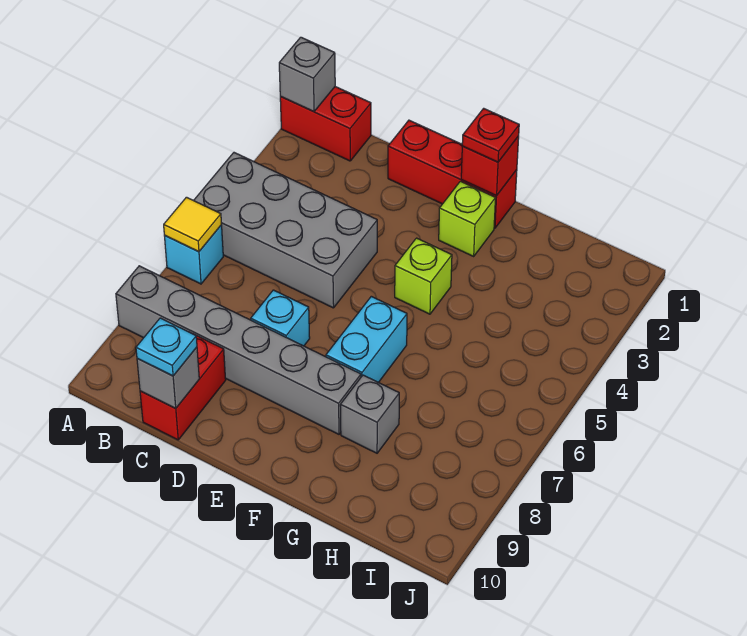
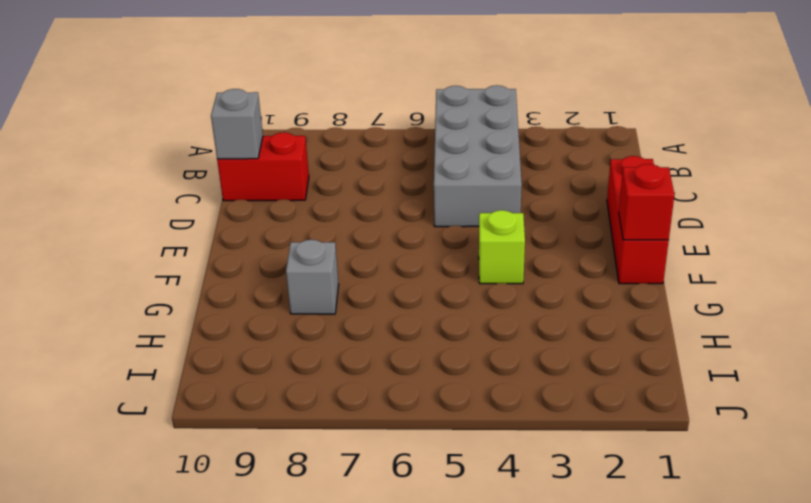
none -> red brick A1:B1 level 1
none -> cyan brick A6 level 1
none -> grey brick A8:F8 level 1

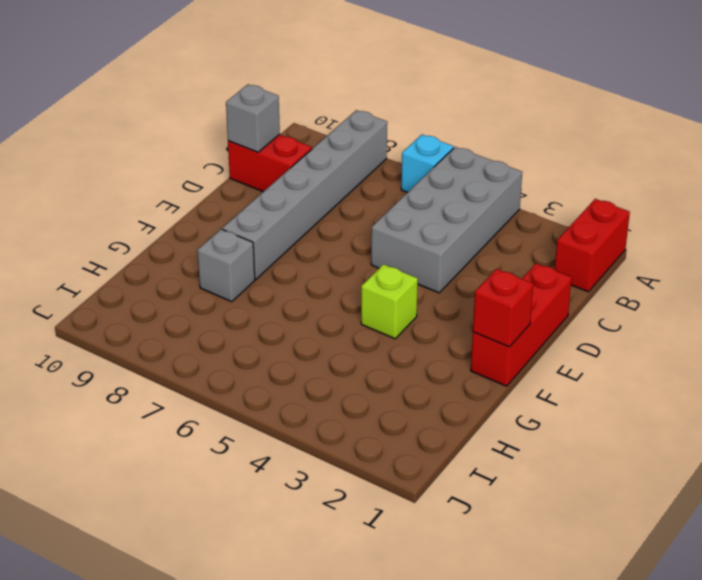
none -> cyan brick D7 level 1
none -> lime brick F2 level 1
none -> cyan brick F6:F7 level 1

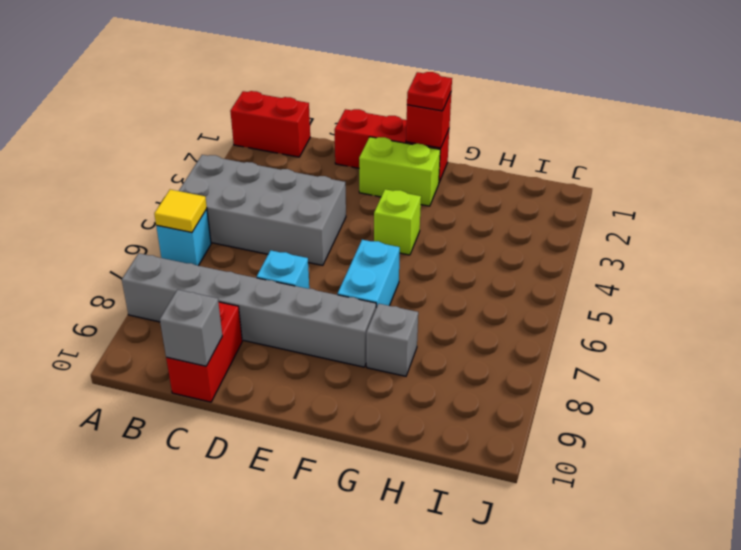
lime brick E2:F2 level 1 -> lime brick F2 level 1
none -> grey brick A1 level 2
none -> cyan plate C10 level 3

